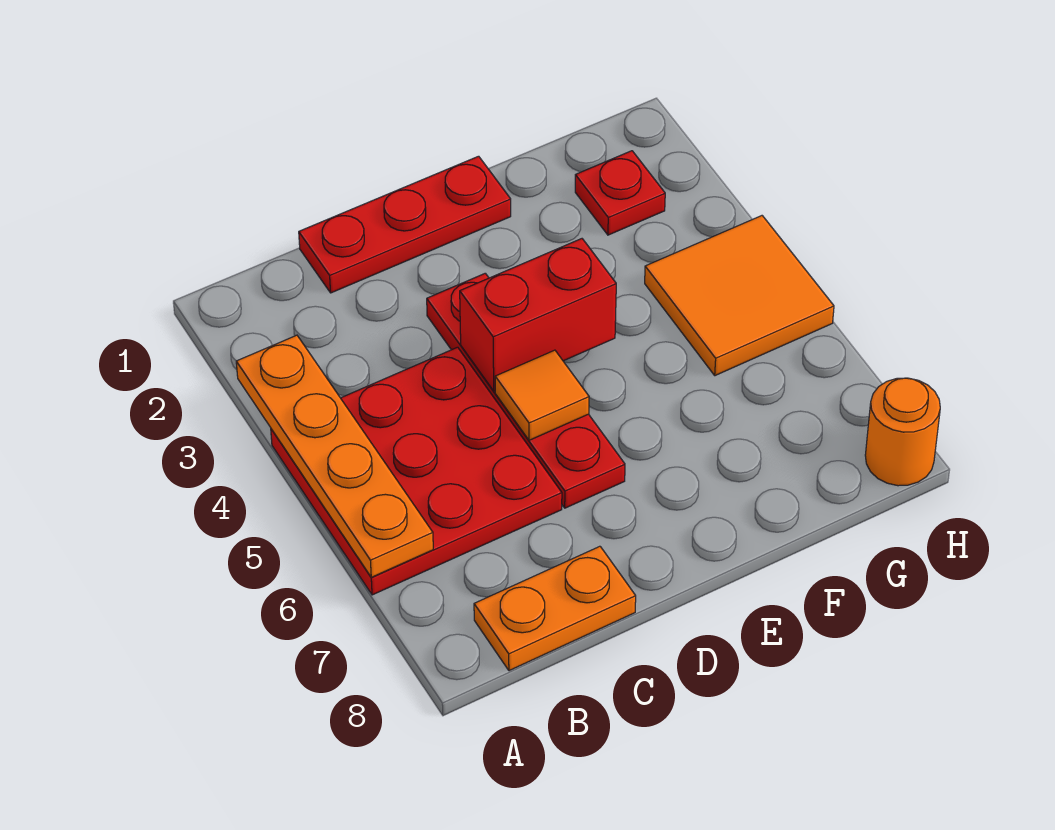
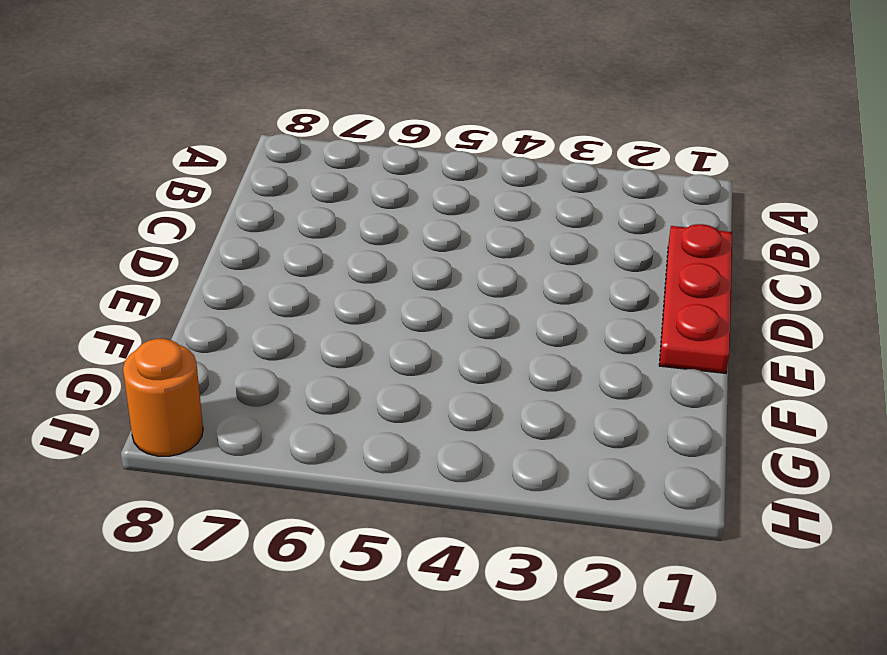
none -> red plate A4:C6 level 1
none -> orange plate B8:C8 level 1

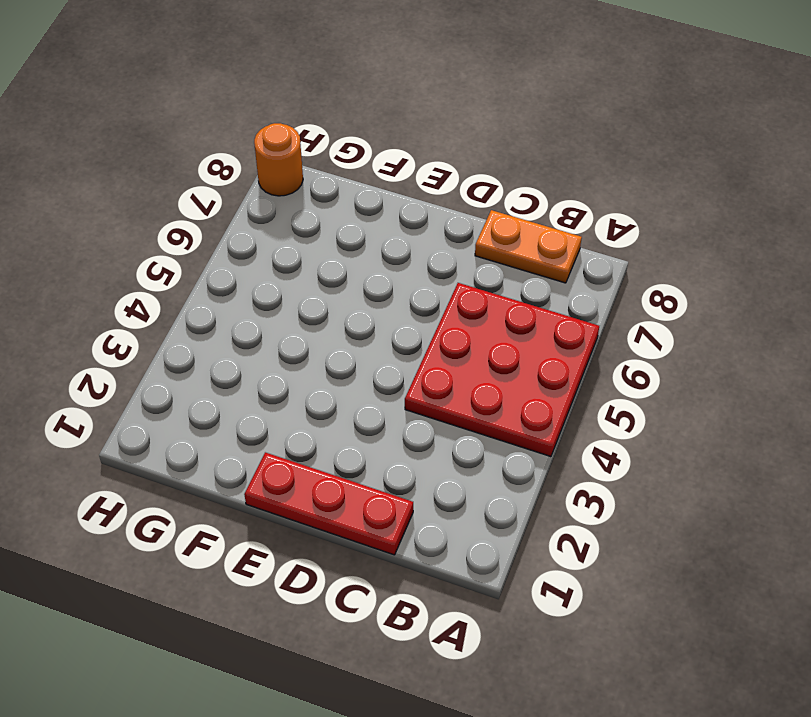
none -> red plate D3:D6 level 1
none -> red plate G2 level 1

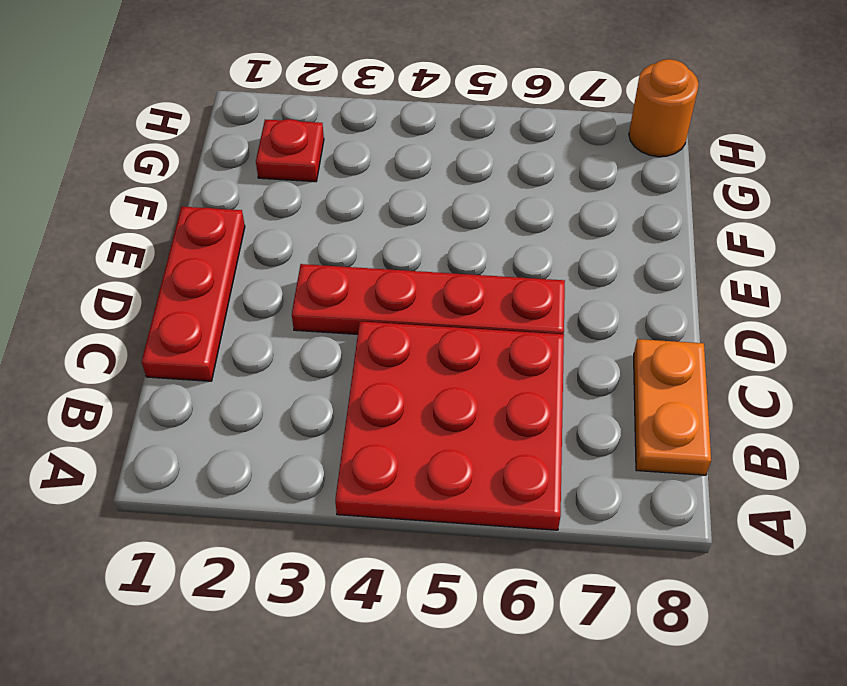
none -> orange tile G4:H5 level 1
none -> orange plate A3:A6 level 2

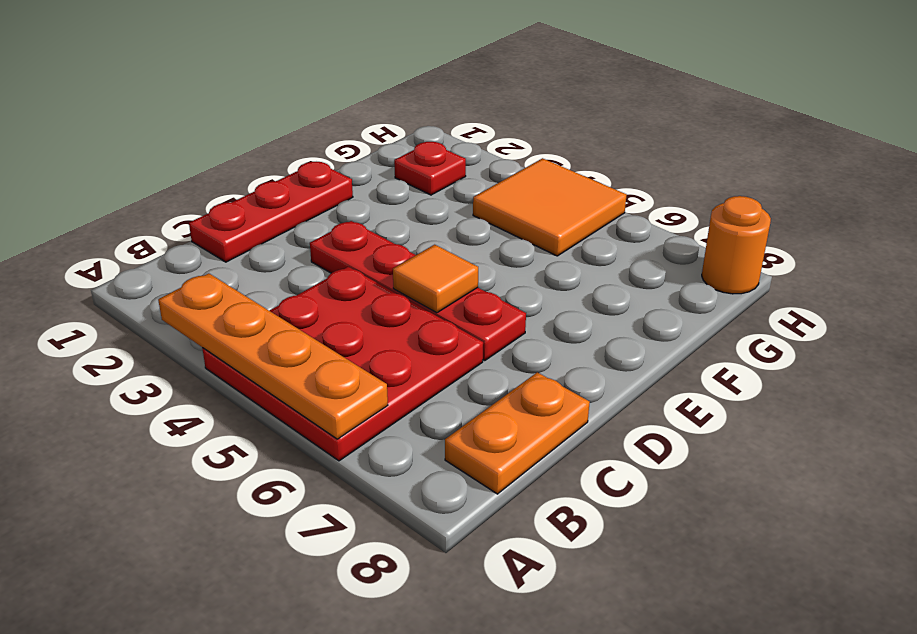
none -> red brick D4:E4 level 2

